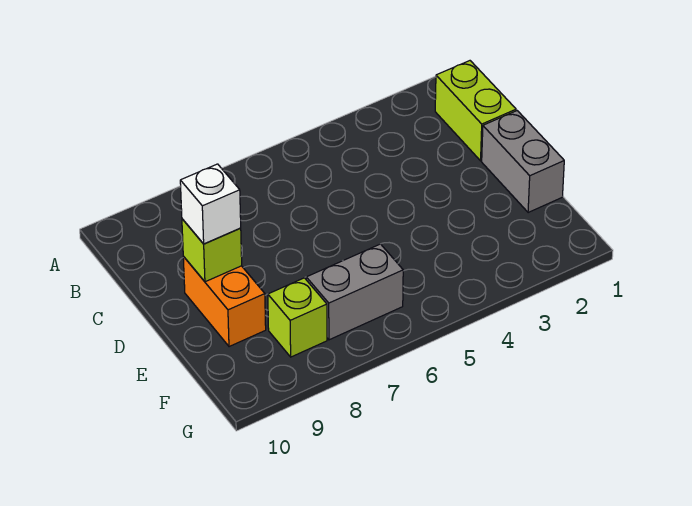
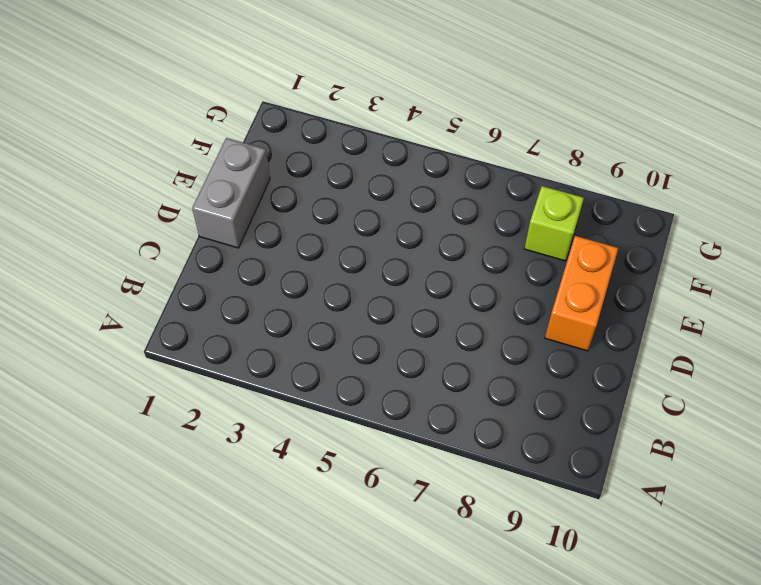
none -> lime brick B1:C1 level 1
none -> grey brick F6:F7 level 1

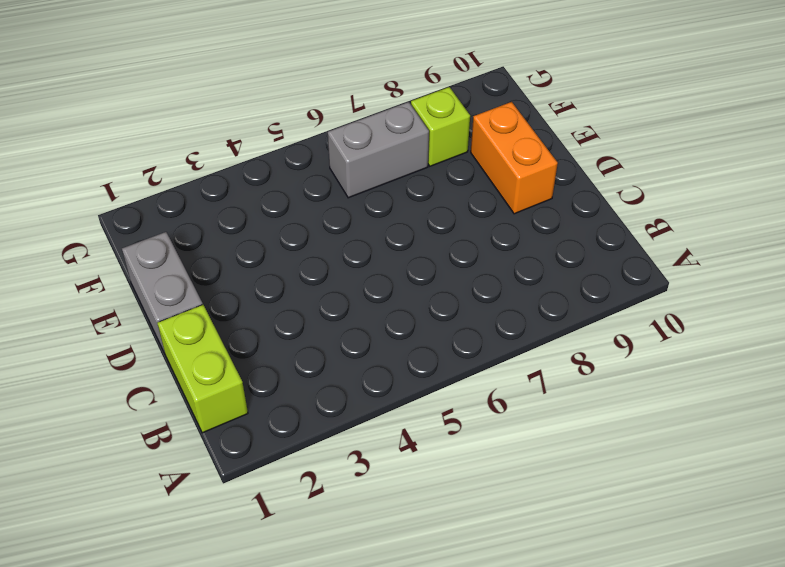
none -> lime brick D9 level 2
none -> white brick D9 level 3

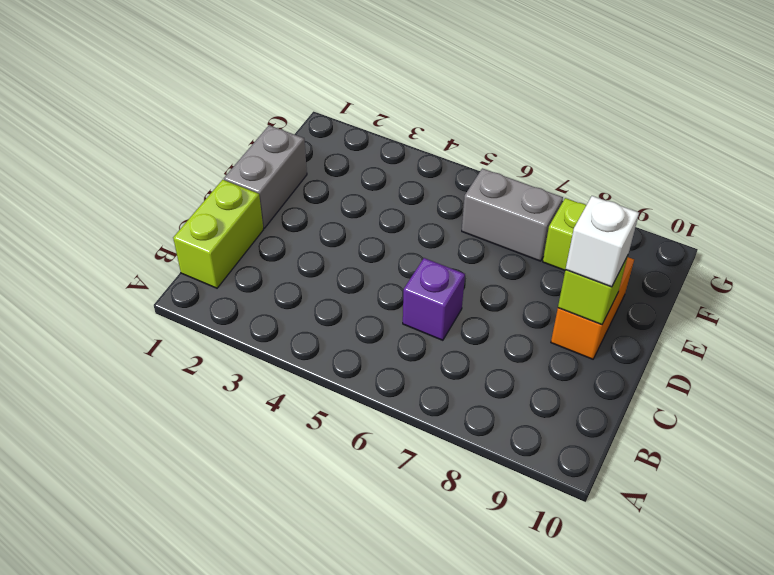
purple brick C6 level 1 -> none

